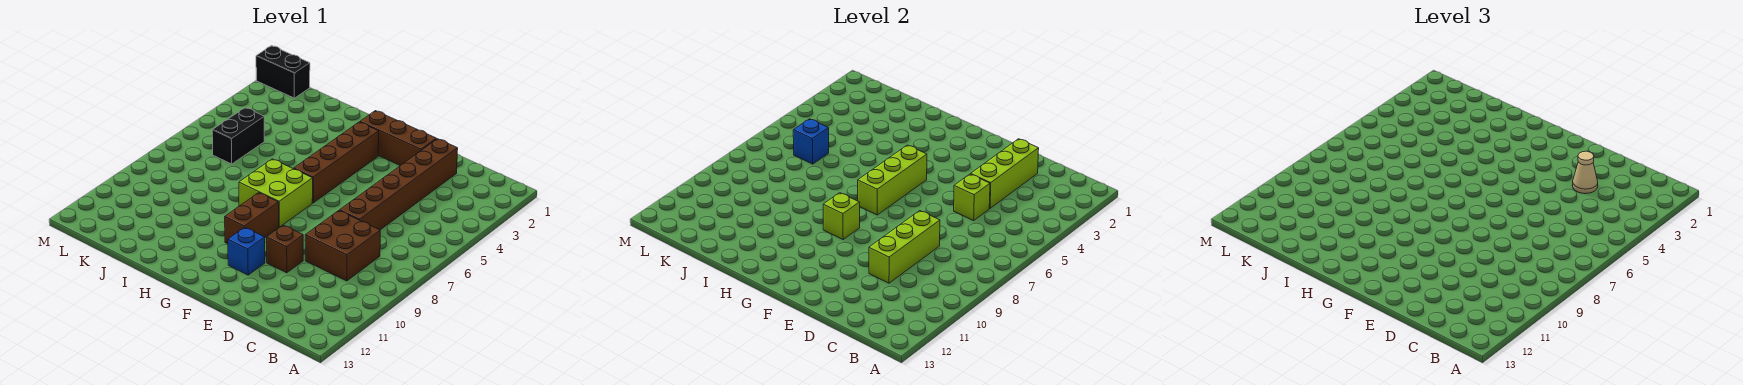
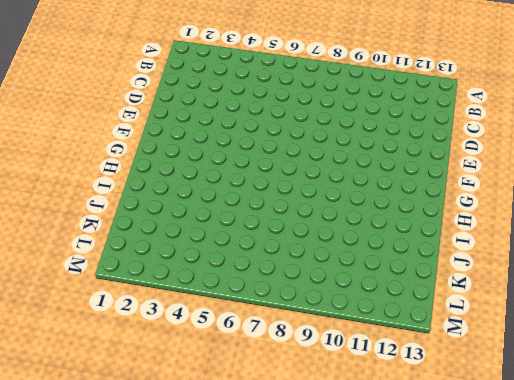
none -> brown brick C8:D9 level 1
none -> brown brick D2:D7 level 1
none -> brown brick E2:G2 level 1

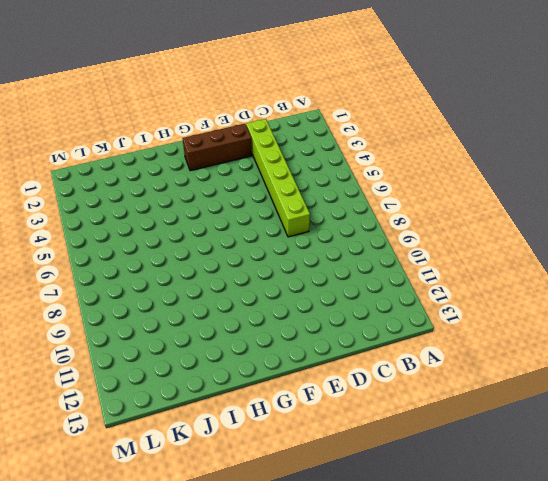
lime brick D2:D7 level 1 -> brown brick D2:D7 level 1
none -> brown brick C8:D9 level 1
none -> brown brick E10 level 1
none -> blue brick F11 level 1

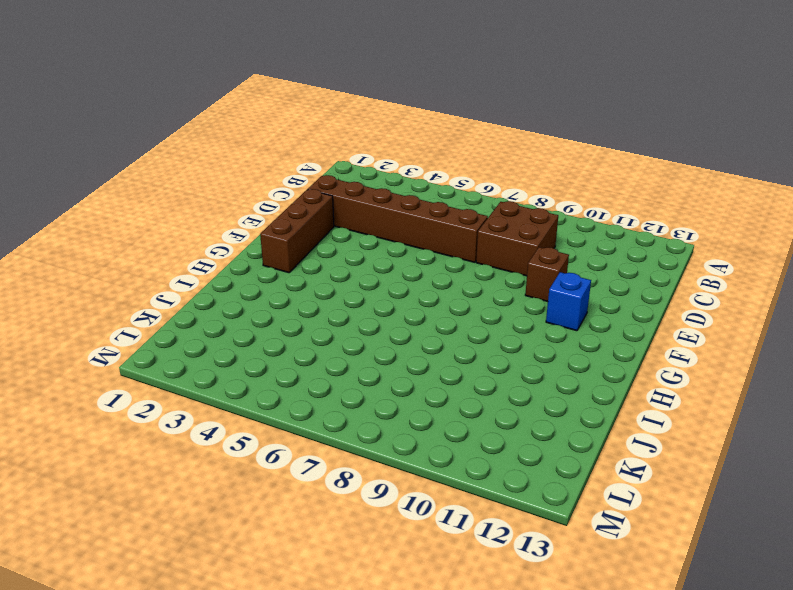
none -> brown brick G3:G6 level 1
none -> lime brick G7:H8 level 1
none -> brown brick G9:G10 level 1

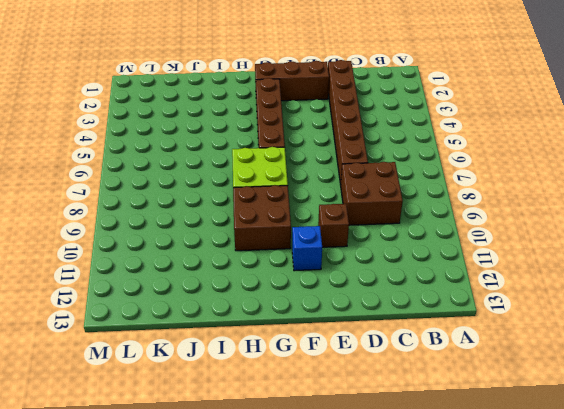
brown brick G9:H10 level 1 -> brown brick G9:G10 level 1
none -> black brick K5:K6 level 1
none -> black brick L1:M1 level 1
none -> lime brick D2:D4 level 2

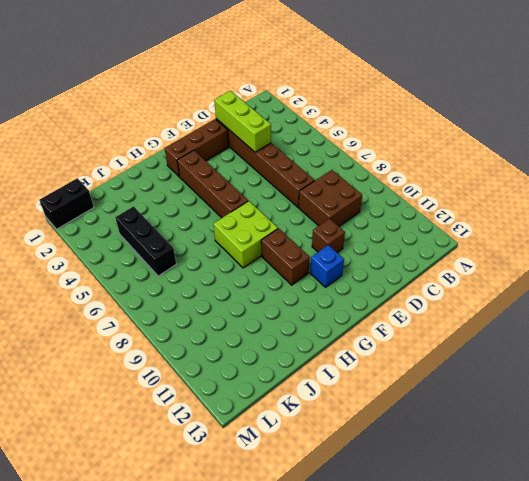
black brick K4:K6 level 1 -> black brick K5:K6 level 1
none -> lime brick D5 level 2
none -> lime brick D8:D10 level 2
none -> lime brick G5:G7 level 2

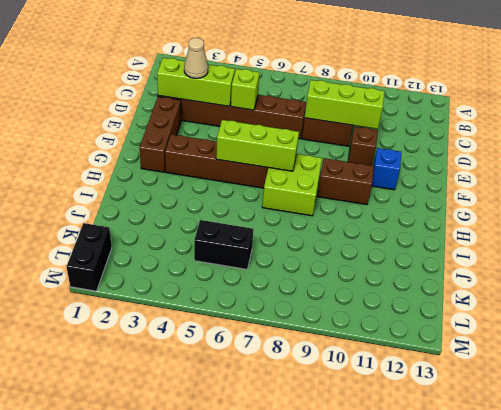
none -> lime brick G9 level 2
none -> blue brick K6 level 2

